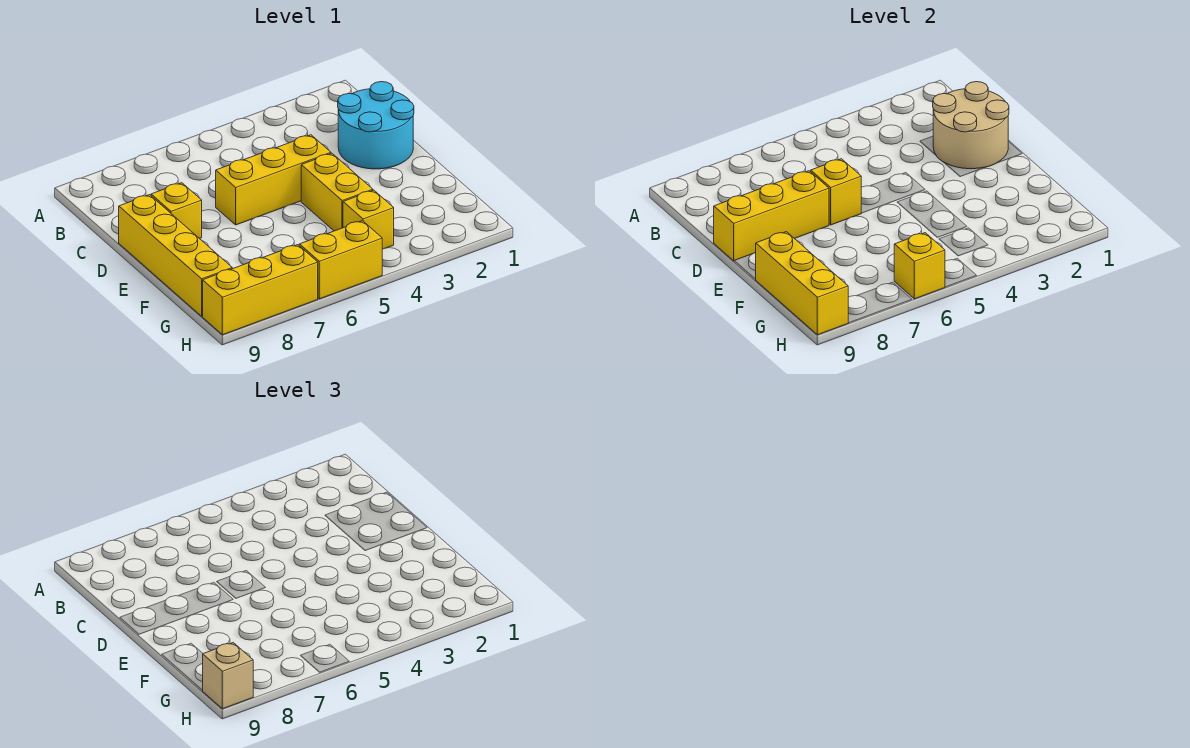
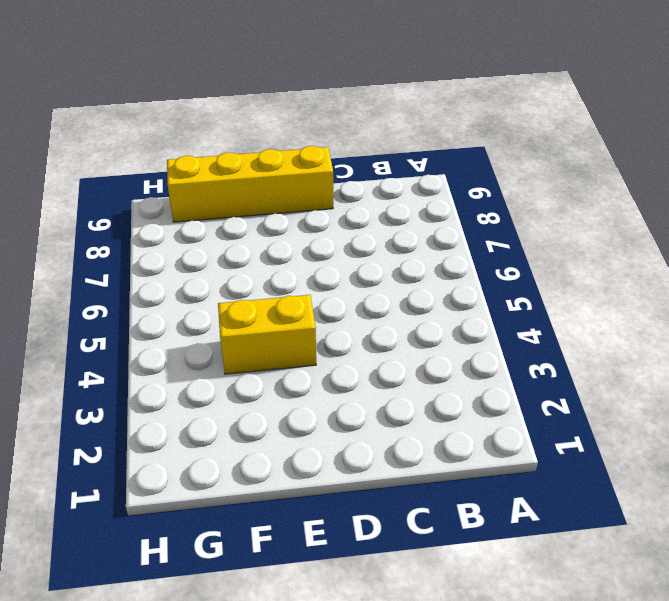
none -> cyan round brick C1:D2 level 1
none -> yellow brick D4:D6 level 1
none -> yellow brick D8 level 1

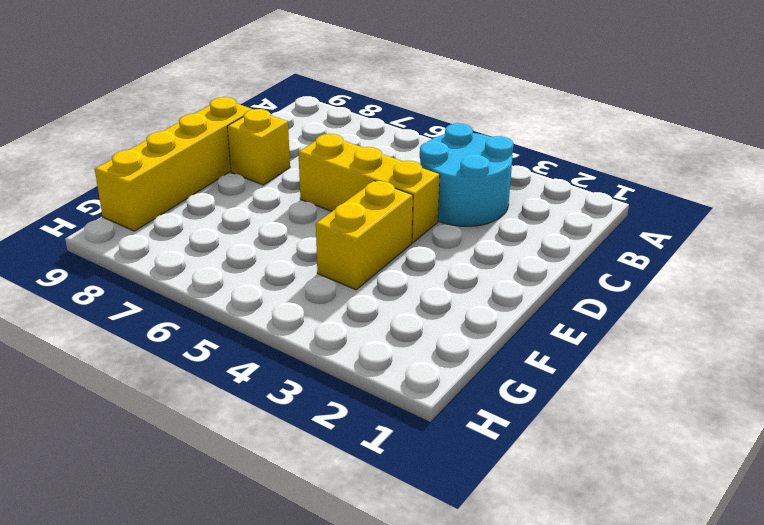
cyan round brick B3:C4 level 1 -> cyan round brick C1:D2 level 1
none -> yellow brick G4 level 1
none -> yellow brick H5:H6 level 1
none -> yellow brick H7:H9 level 1

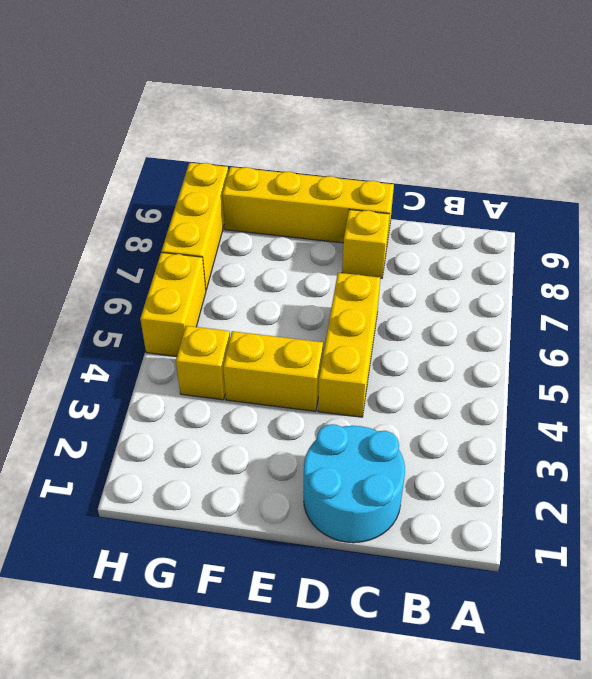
none -> tan round brick C1:D2 level 2
none -> yellow brick D6 level 2
none -> yellow brick D7:D9 level 2

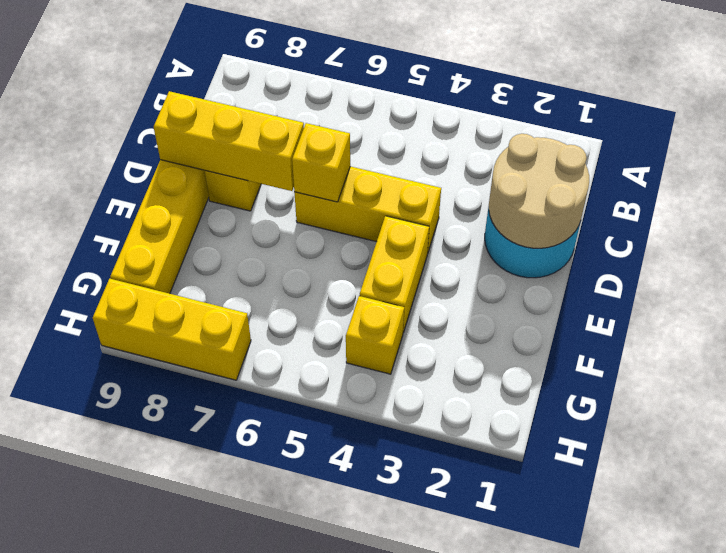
none -> yellow brick H5:H6 level 1
none -> yellow brick F9:H9 level 2
none -> yellow brick H6 level 2

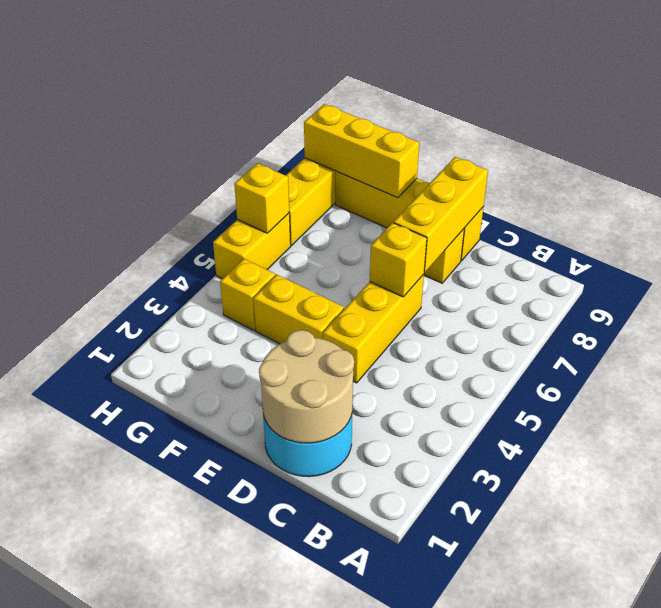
none -> tan brick H9 level 3

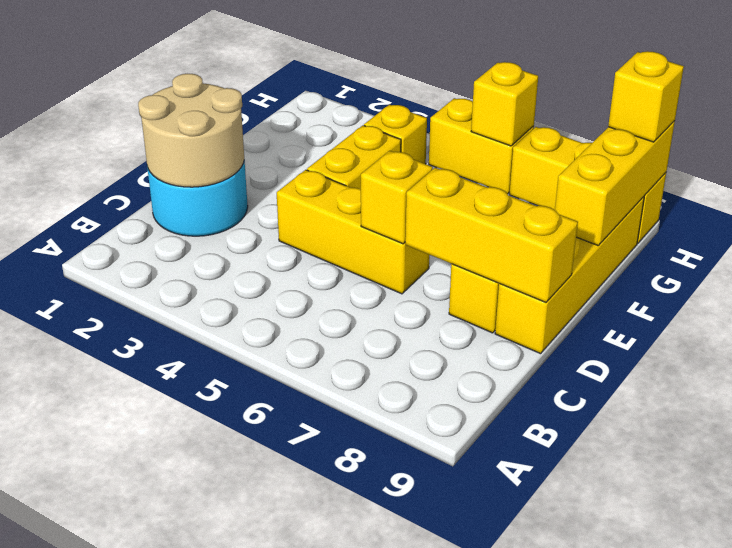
yellow brick H9 level 3 -> tan brick H9 level 3

